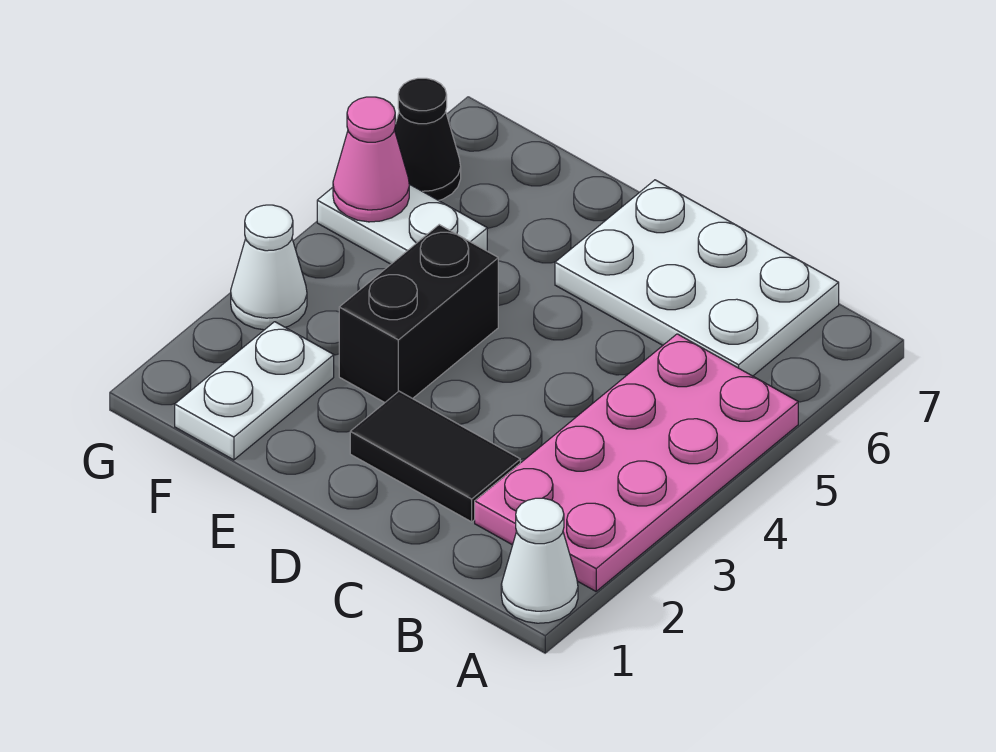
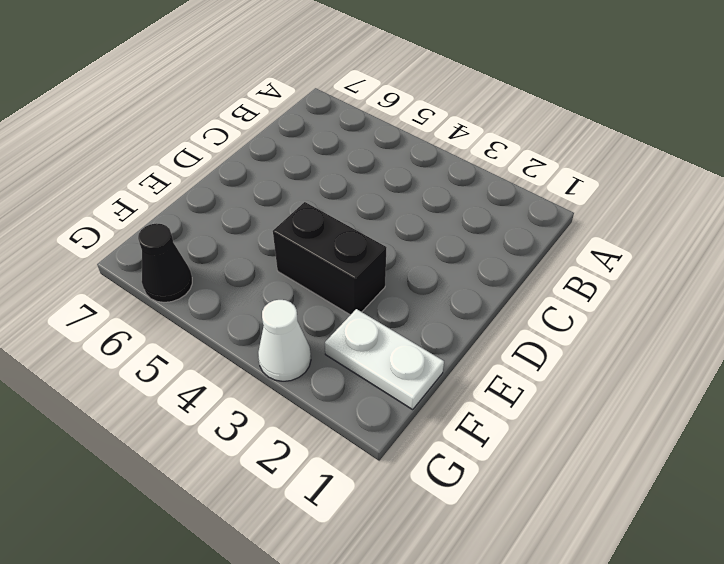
none -> white cone A1 level 1
none -> pink plate A2:B5 level 1

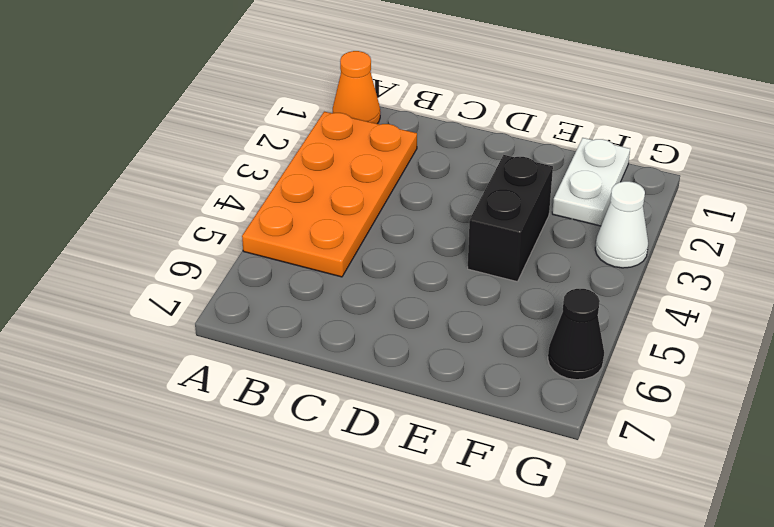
orange cone A1 level 1 -> white cone A1 level 1
orange plate A2:B5 level 1 -> pink plate A2:B5 level 1
none -> white plate B6:D7 level 1
none -> black tile C2:D2 level 1

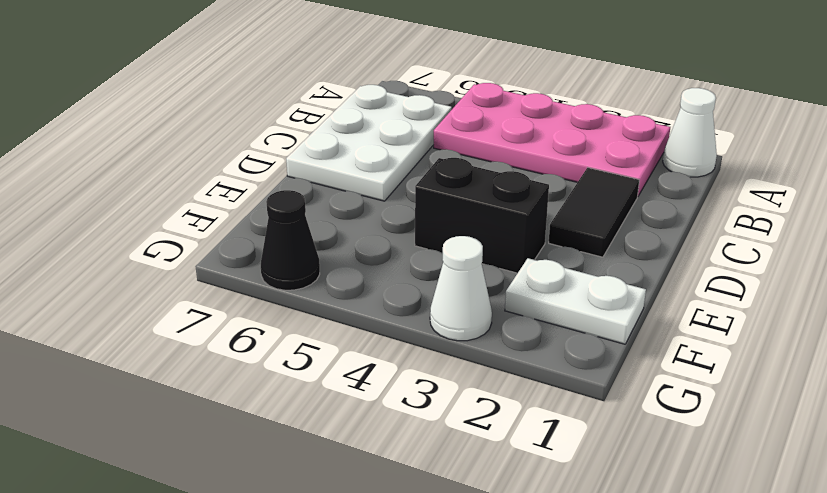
none -> white plate F5:G5 level 1
none -> pink cone G5 level 2

